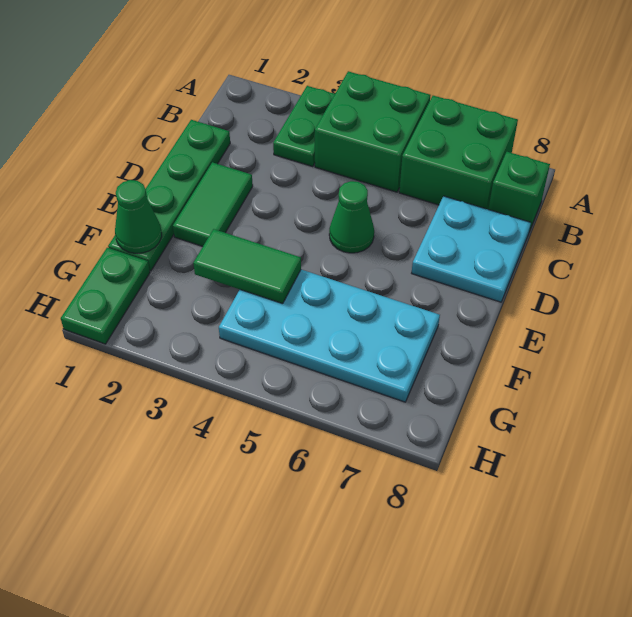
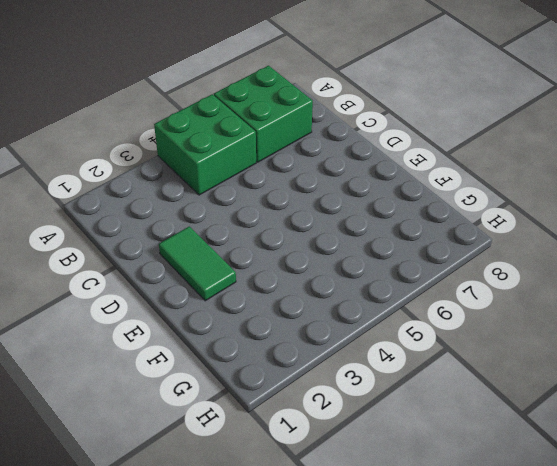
none -> green plate A3:B3 level 1
none -> green brick B8 level 1
none -> green plate C1:F1 level 1

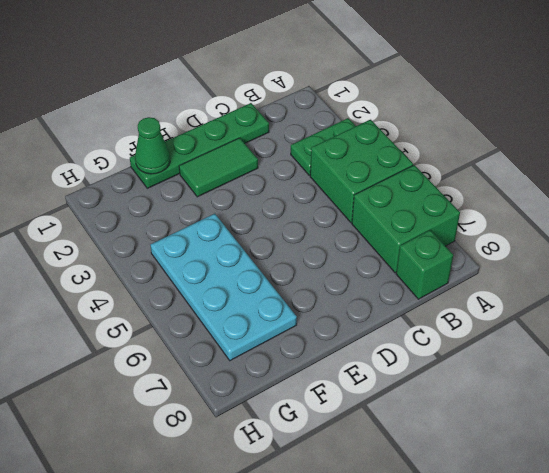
none -> cyan plate C7:D8 level 1
none -> green cone D5 level 1
none -> green plate G1:H1 level 1

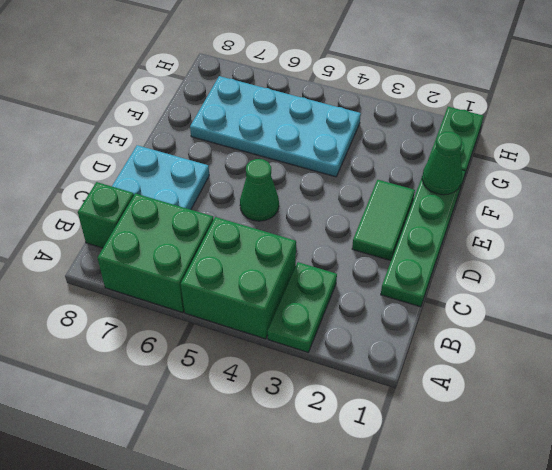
none -> green tile F3:F4 level 2

